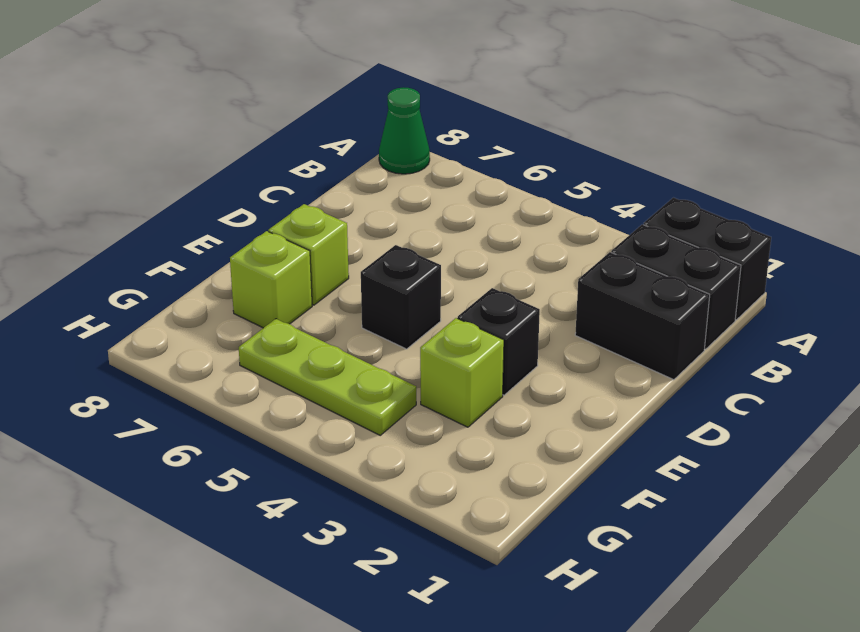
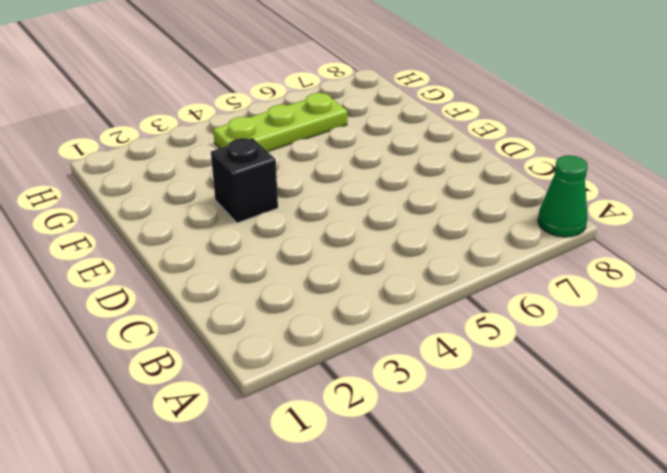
none -> black brick A1:A2 level 1
none -> black brick B1:B2 level 1

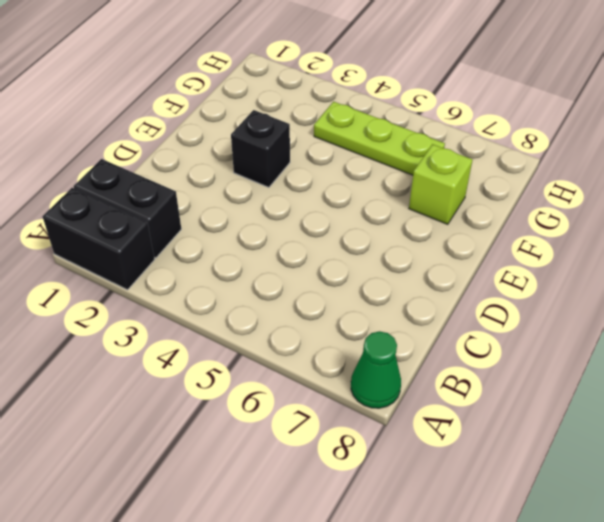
none -> black brick C1:C2 level 1
none -> black brick E5 level 1

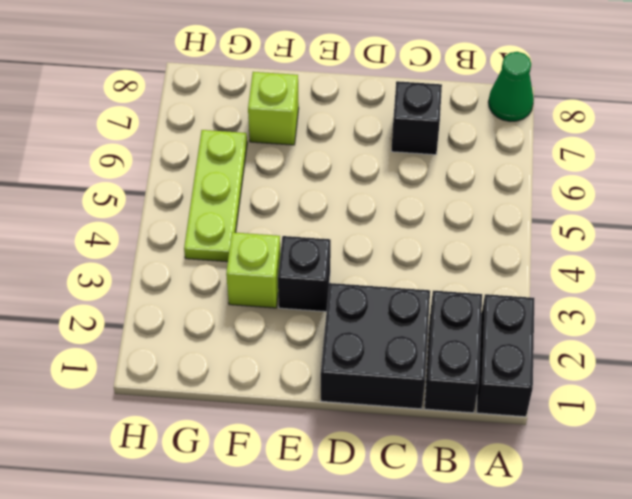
black brick C1:D2 level 1 -> black brick C1:C2 level 1
black brick C7 level 1 -> black brick E5 level 1
none -> lime brick E7 level 1

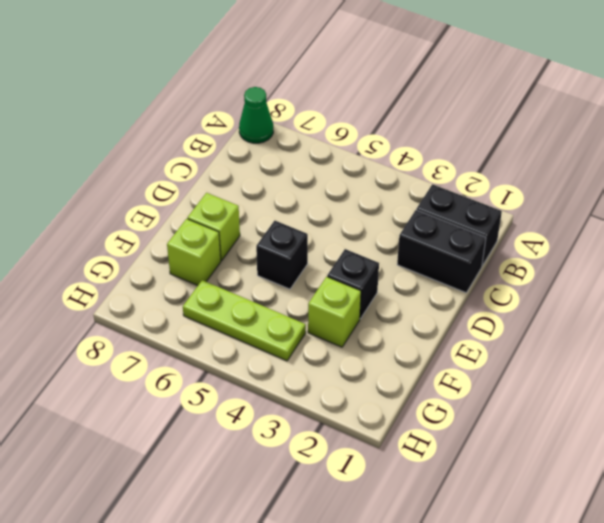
none -> black brick A1:A2 level 1

